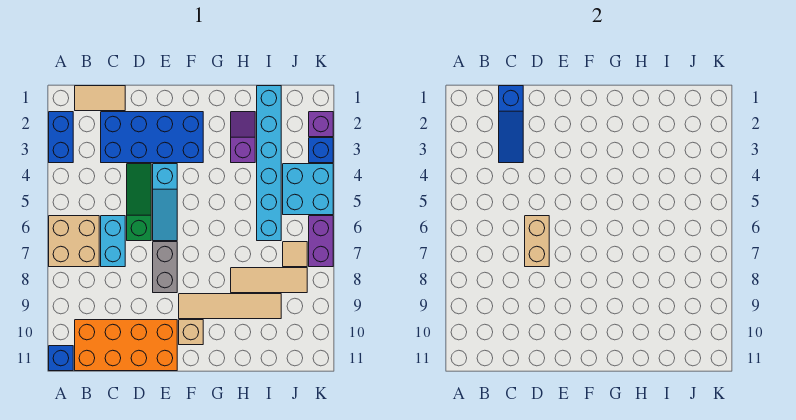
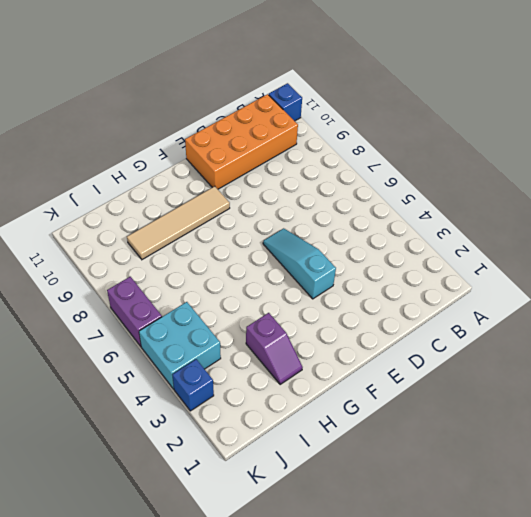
none -> blue brick A2:A3 level 1
none -> tan brick A6:B7 level 1
none -> tan tile B1:C1 level 1

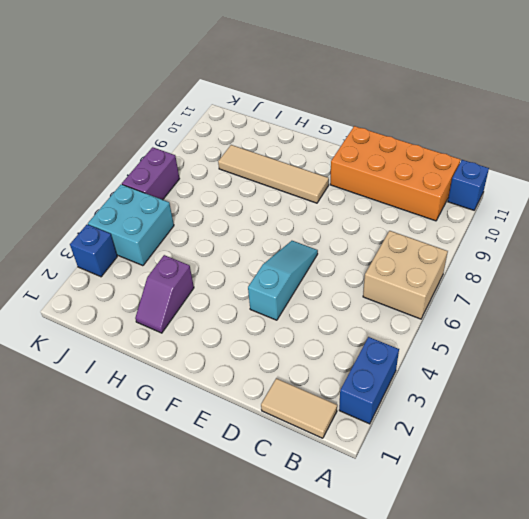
none -> blue brick C2:F3 level 1
none -> cyan brick C6:C7 level 1
none -> green slope D4:D6 level 1 top 6

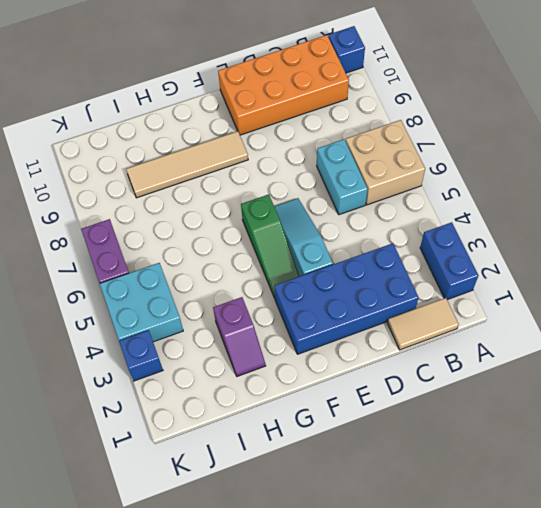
green slope F4:F6 level 1 top 6 -> green slope D4:D6 level 1 top 6
none -> grey brick E7:E8 level 1
none -> tan brick F10 level 1
none -> tan tile H8:J8 level 1

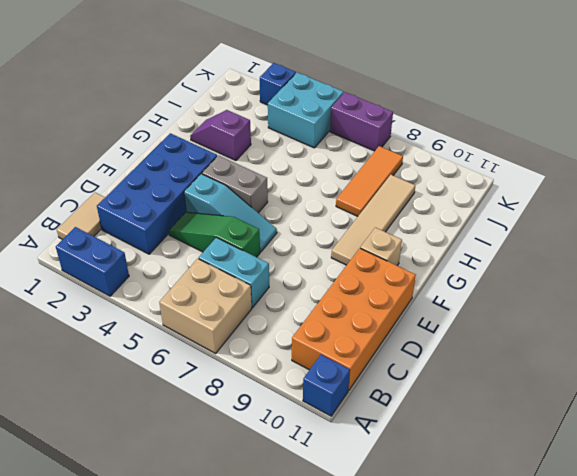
grey brick F4:F5 level 1 -> grey brick E7:E8 level 1
orange tile H8:J8 level 1 -> tan tile H8:J8 level 1
none -> cyan brick I1:I6 level 1
none -> tan tile J7 level 1
none -> purple brick K2 level 1

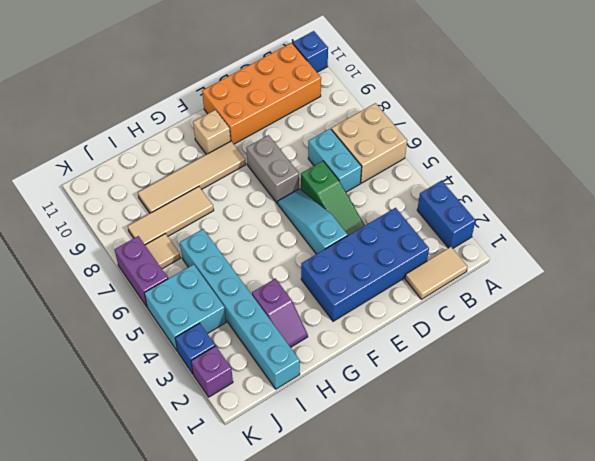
none -> blue slope C1:C3 level 2 top 1
none -> tan brick D6:D7 level 2

